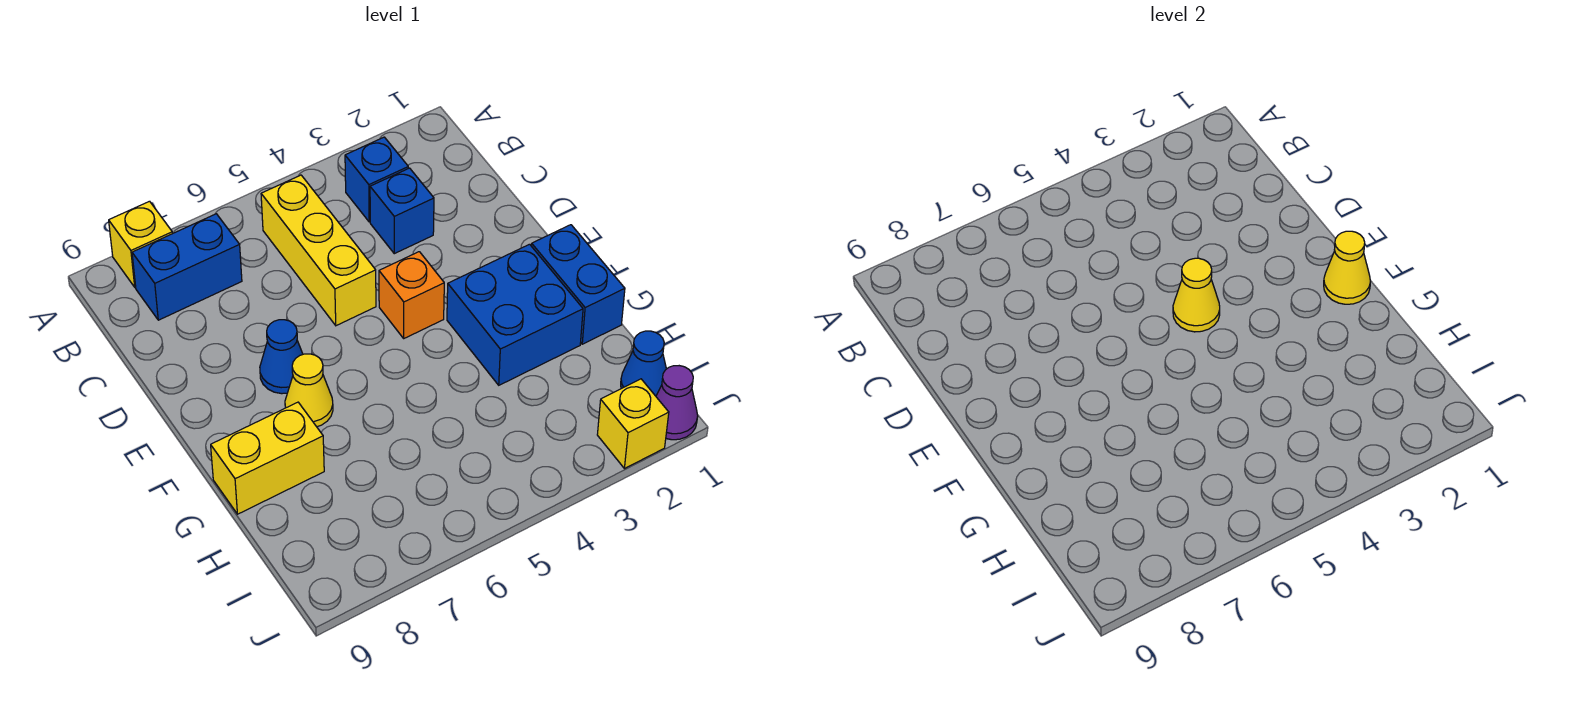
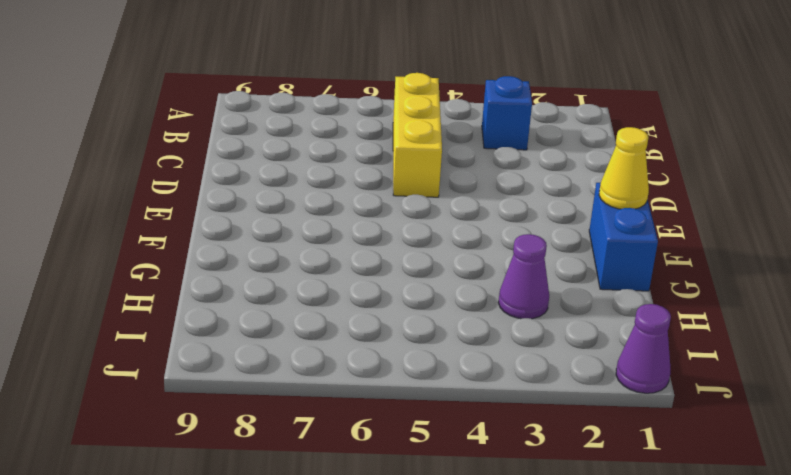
purple cone H3 level 1 -> none
none -> yellow brick A8 level 1
none -> blue brick B7:B8 level 1
none -> blue brick C3 level 1

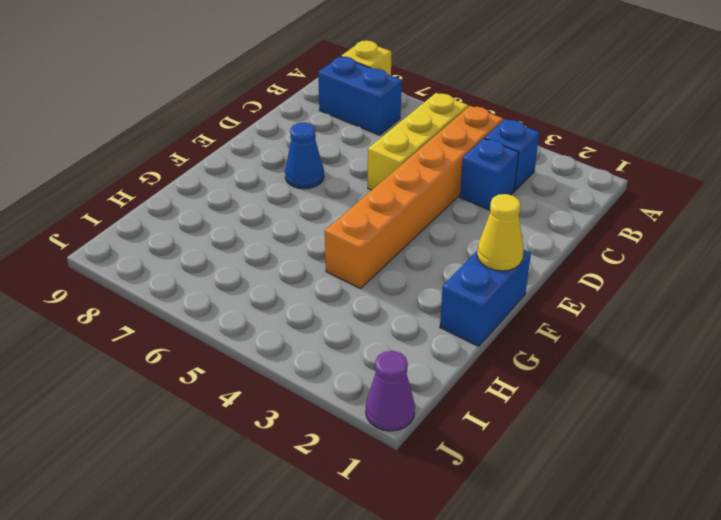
orange brick B4:G4 level 1 -> orange brick E4 level 1
none -> blue brick F2:G3 level 1
none -> yellow cone F7 level 1
none -> yellow brick G8:G9 level 1

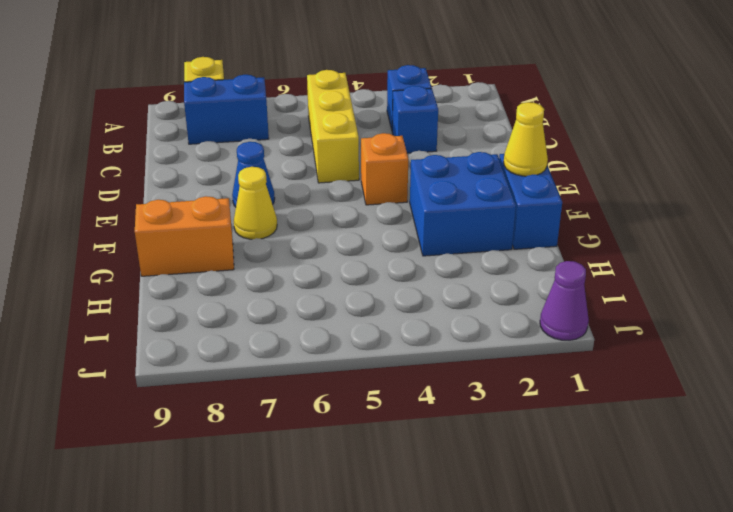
orange brick G8:G9 level 1 -> yellow brick G8:G9 level 1
none -> blue cone I1 level 1
none -> yellow brick J2 level 1
none -> yellow cone E4 level 2

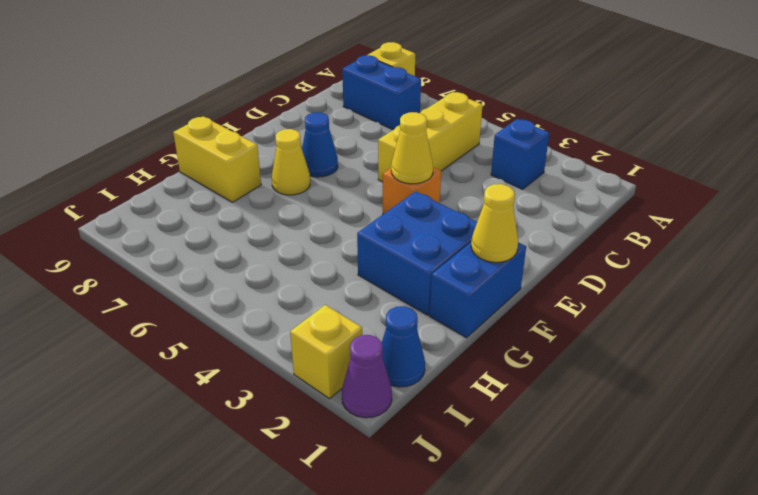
none -> blue brick C3 level 1

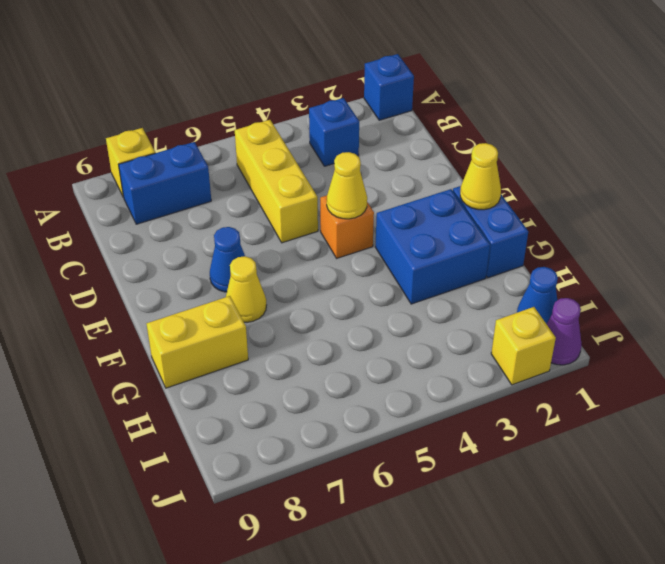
blue brick A1 level 1 -> blue brick C3 level 1

